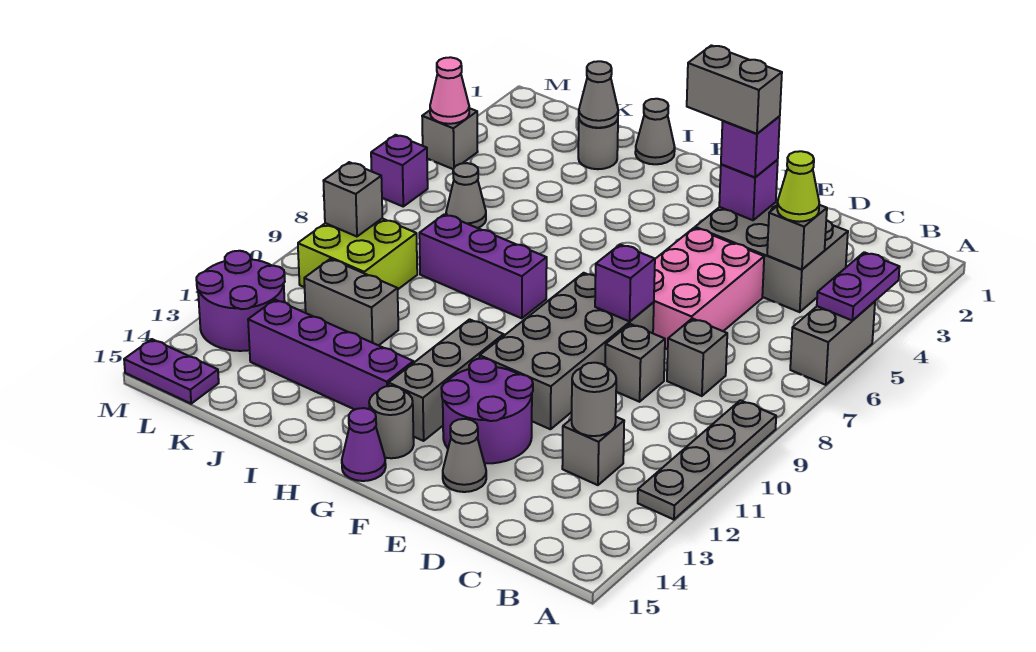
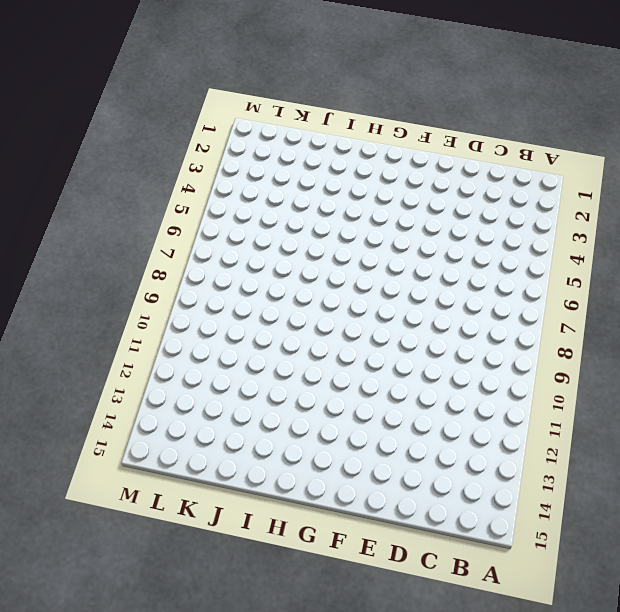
none -> grey brick A5:A6 level 1
none -> grey plate A9:A12 level 1
none -> grey brick C3:E4 level 1
none -> grey brick C8 level 1

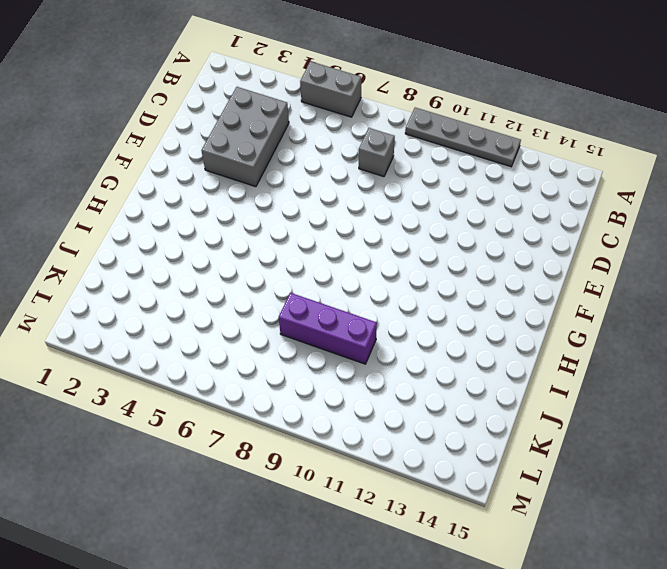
purple brick J8:J10 level 1 -> purple brick H8:J8 level 1
none -> grey brick C12 level 1
none -> pink brick D5:E7 level 1
none -> grey brick D9 level 1
none -> grey brick E8:F11 level 1

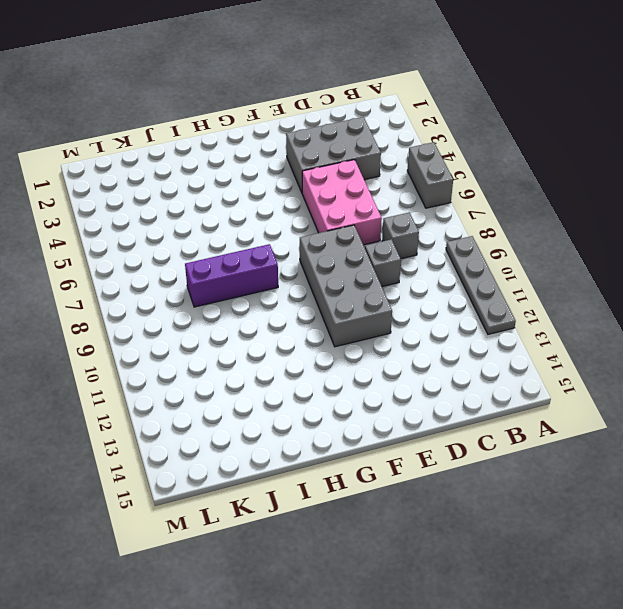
none -> grey brick C12 level 1
none -> purple round brick E12:F13 level 1
none -> grey cone E14 level 1
none -> grey brick G11:G13 level 1

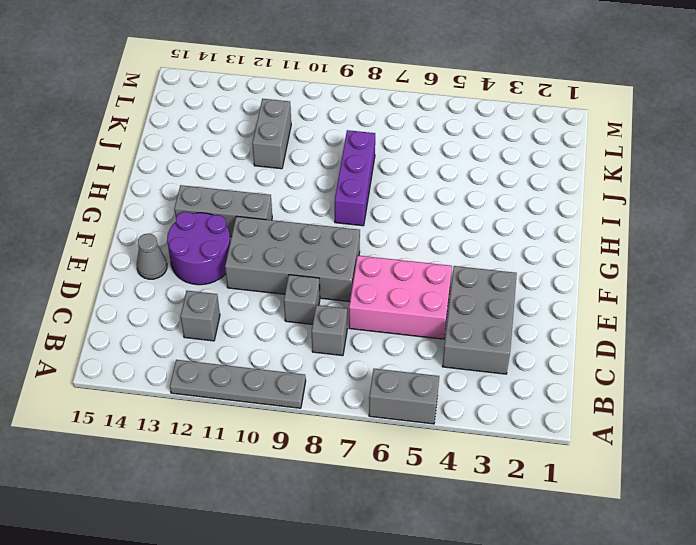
none -> grey round brick G14 level 1
none -> purple cone G15 level 1
none -> purple brick H13:K13 level 1
none -> grey cone I1 level 1

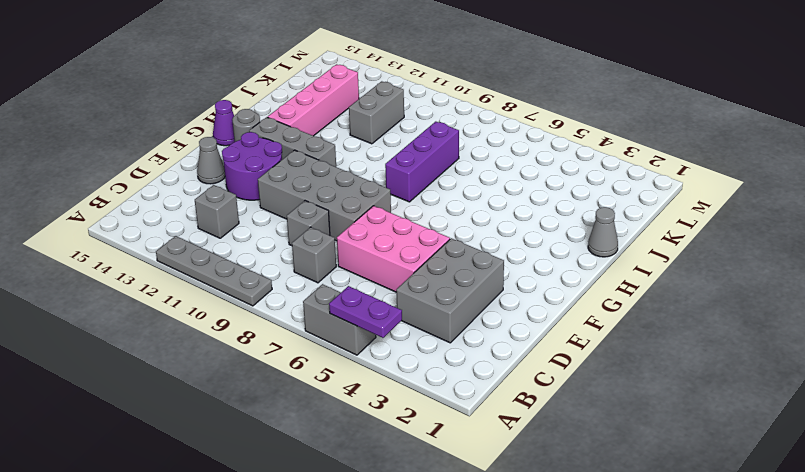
pink brick H13:K13 level 1 -> purple brick H13:K13 level 1
none -> grey round brick J2 level 1
none -> grey cone K6 level 1
none -> lime brick K9:L10 level 1
none -> purple round brick L12:M13 level 1

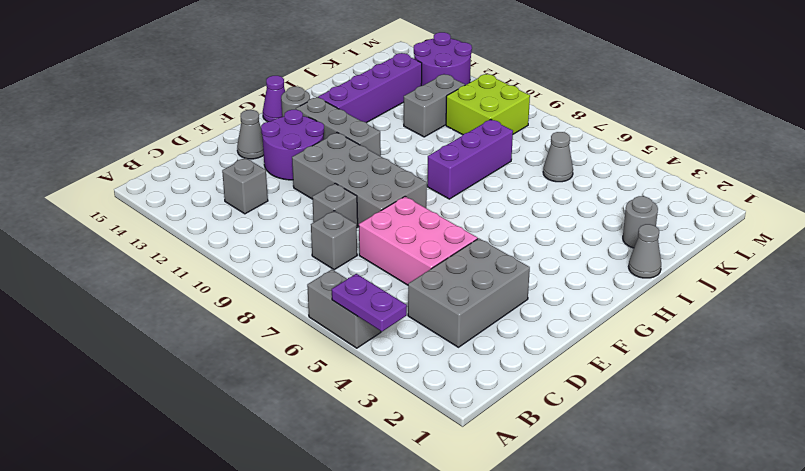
none -> grey plate A9:A12 level 1
none -> purple plate L15:M15 level 1
none -> grey brick M4 level 1
none -> purple brick M6 level 1

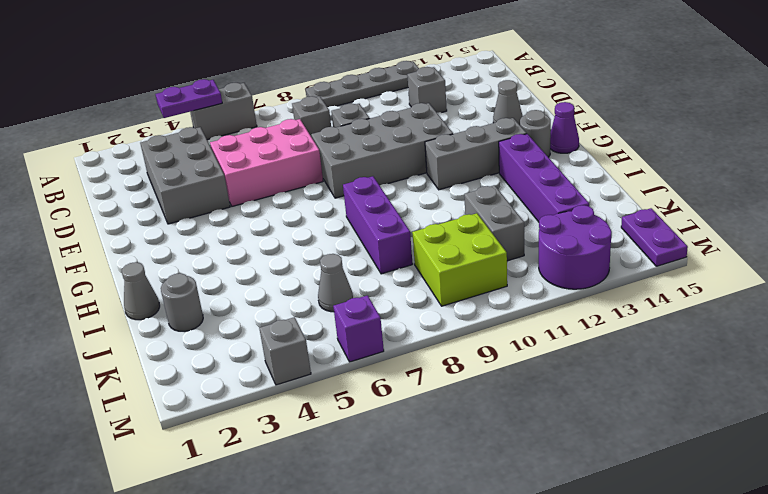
none -> purple round brick E12:F13 level 1
none -> grey brick C4 level 2
none -> grey round brick C12 level 2
none -> purple brick E3 level 2

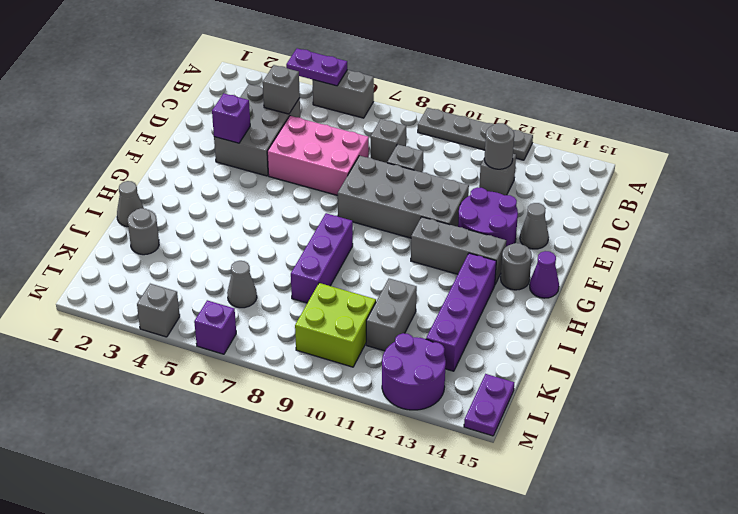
none -> purple brick E8 level 2
none -> grey cone J2 level 2
none -> grey brick L9 level 2
none -> pink cone M4 level 2

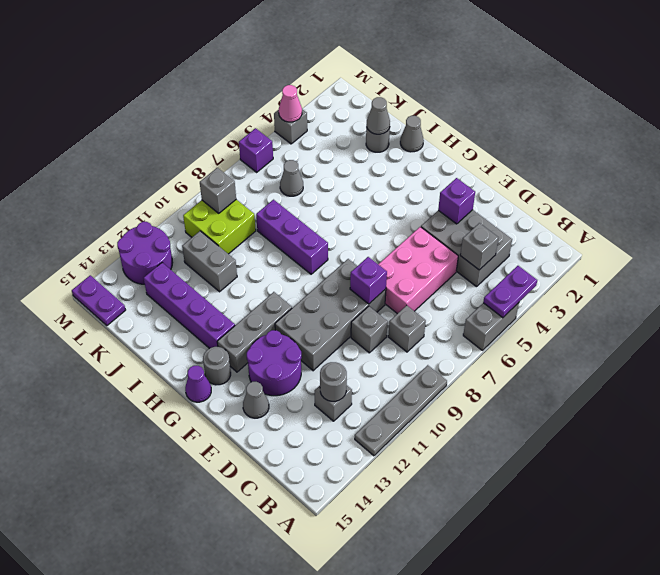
none -> lime cone C4 level 3
none -> purple brick E3 level 3
none -> grey brick E3:F3 level 4

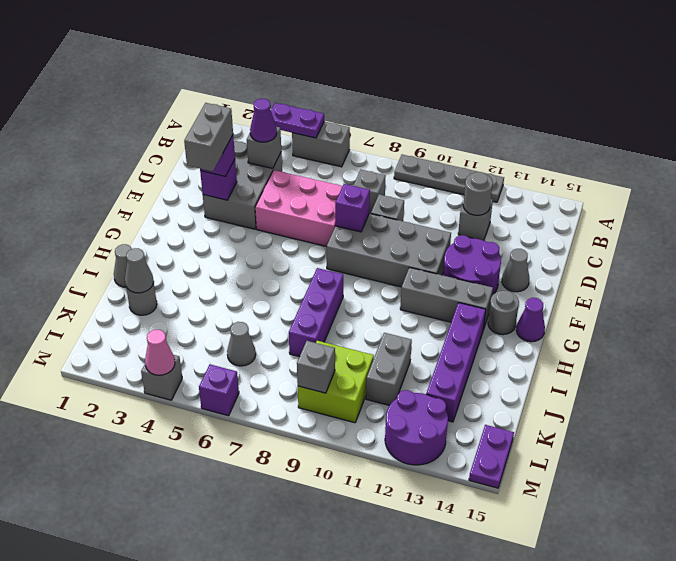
purple cone C4 level 3 -> lime cone C4 level 3

